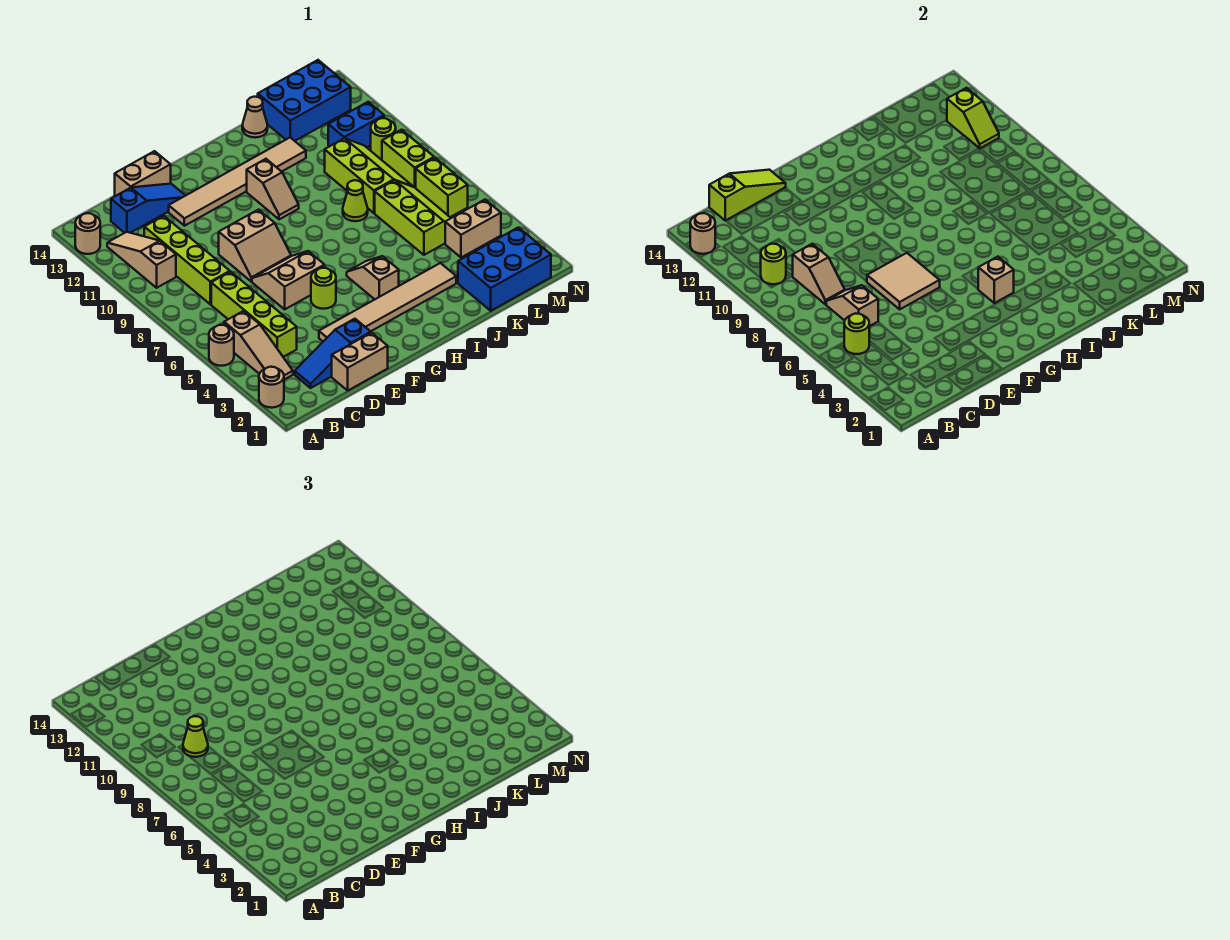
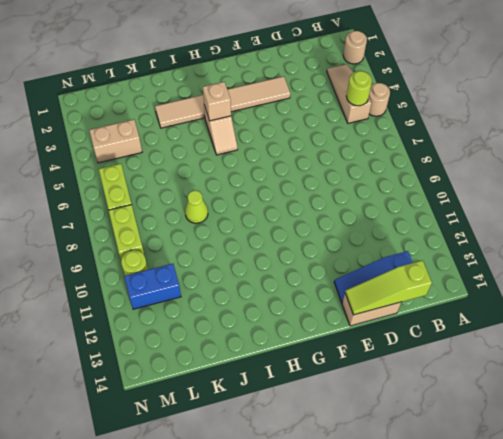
none -> tan round brick A13 level 1
none -> tan slope B10:B12 level 1 top 10
none -> blue slope C2:E2 level 1 top E
none -> lime brick C4:C7 level 1

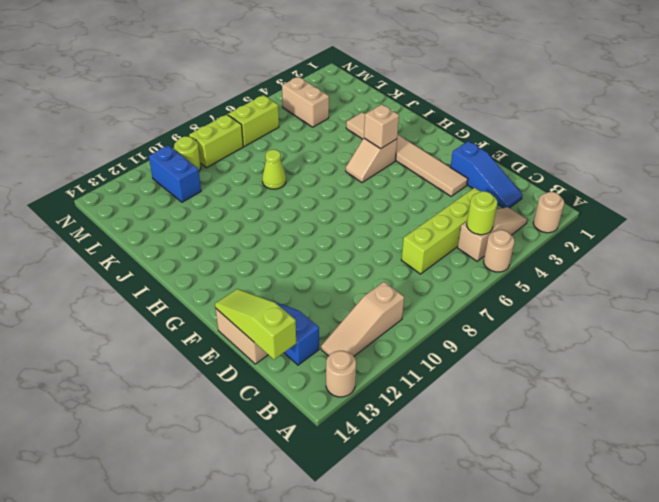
none -> lime brick C8:C11 level 1
none -> tan brick D1:E1 level 1
none -> tan slope E6:F7 level 1 top 6
none -> tan slope E8:F9 level 1 top 9

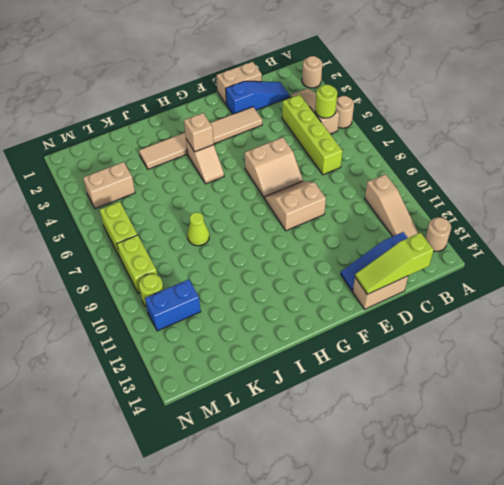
none -> lime brick C8:C11 level 1
none -> tan tile E12:J12 level 1
none -> lime round brick F5 level 1
none -> tan slope H10:H11 level 1 top 11

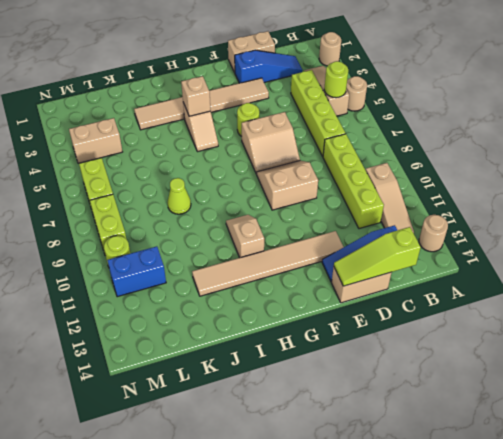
none -> tan cone J14 level 1
none -> blue brick K1:M2 level 1
none -> lime slope K5:L7 level 1 top K
none -> lime slope K8:L10 level 1 top K

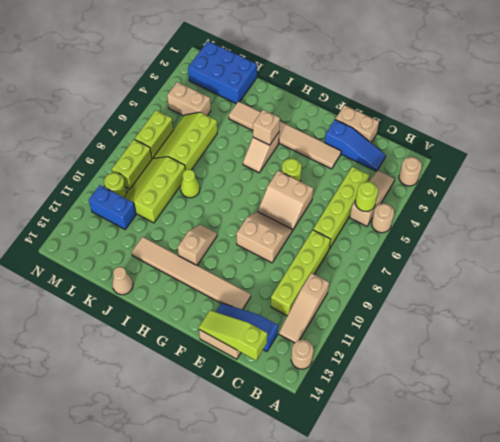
none -> blue brick K13:M14 level 1
none -> tan round brick A13 level 2
none -> lime round brick B10 level 2
none -> tan slope C6:C7 level 2 top 6

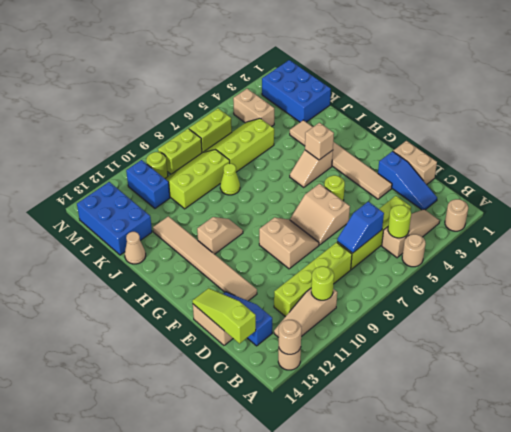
blue slope C6:C7 level 2 top 6 -> tan slope C6:C7 level 2 top 6
none -> tan slope C8:C9 level 2 top 9
none -> tan tile E6:F7 level 2
none -> lime slope M11:M12 level 2 top 12
none -> lime cone C9 level 3

